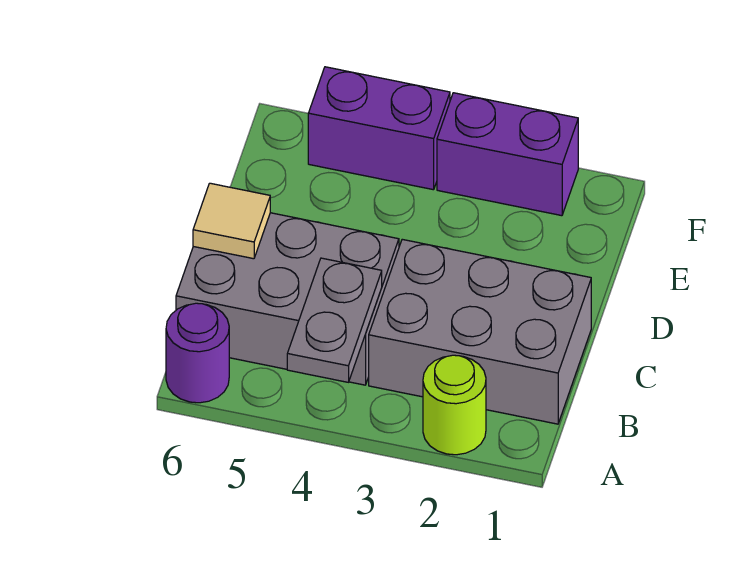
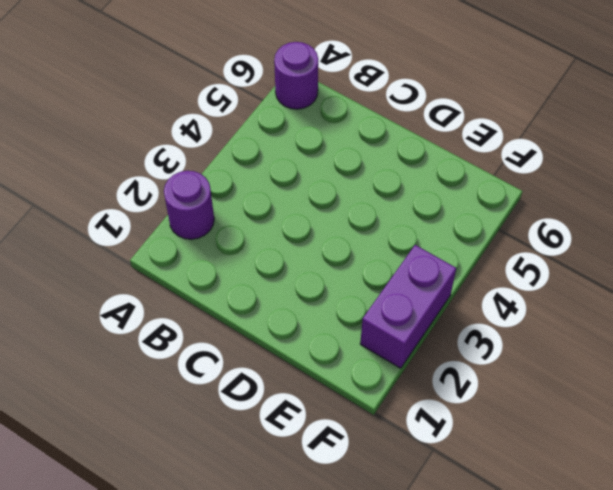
purple round brick A2 level 1 -> lime round brick A2 level 1
none -> grey brick B1:C3 level 1
none -> grey brick B4:C6 level 1

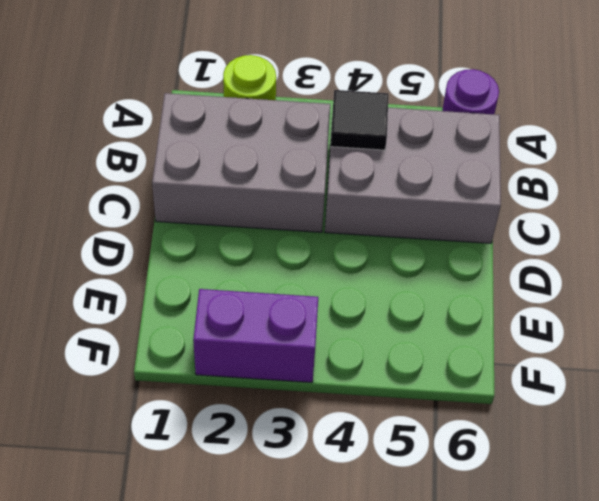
black tile B4 level 2 -> grey plate A4:B4 level 2
none -> purple brick F4:F5 level 1
none -> tan tile C6 level 2

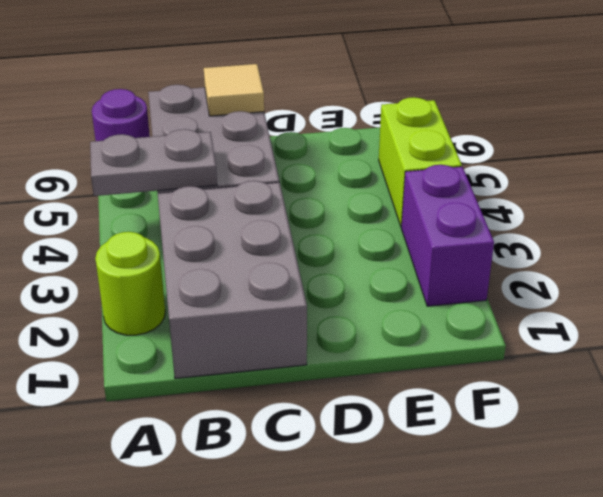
lime brick F4:F5 level 1 -> purple brick F4:F5 level 1

